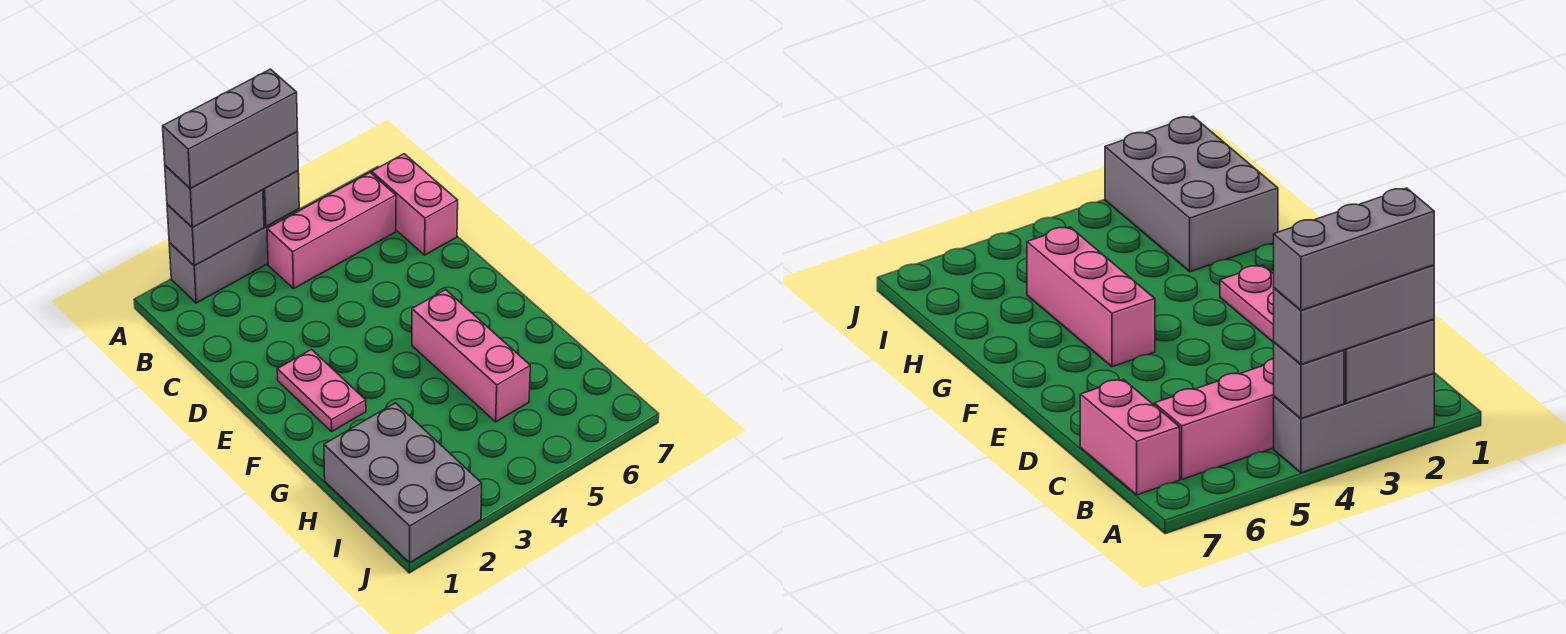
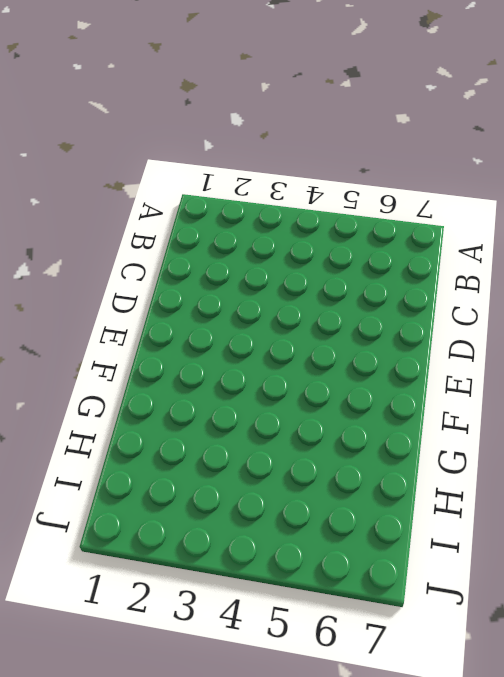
none -> grey brick A2:A4 level 1
none -> pink brick B4:B6 level 1

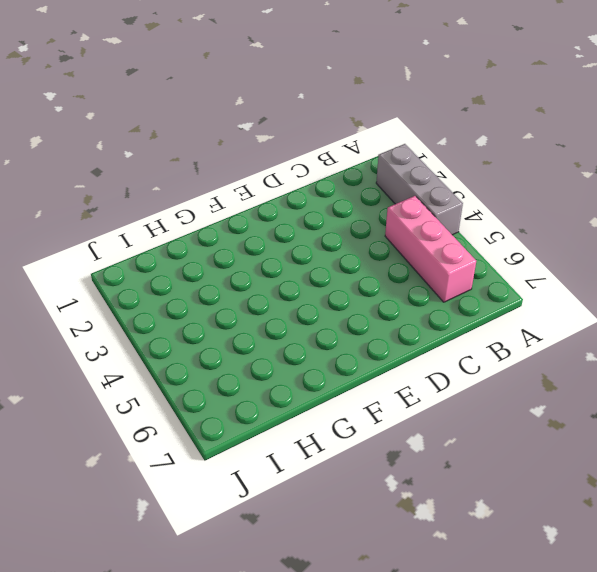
none -> pink brick B7:C7 level 1
none -> pink plate E2:F2 level 1

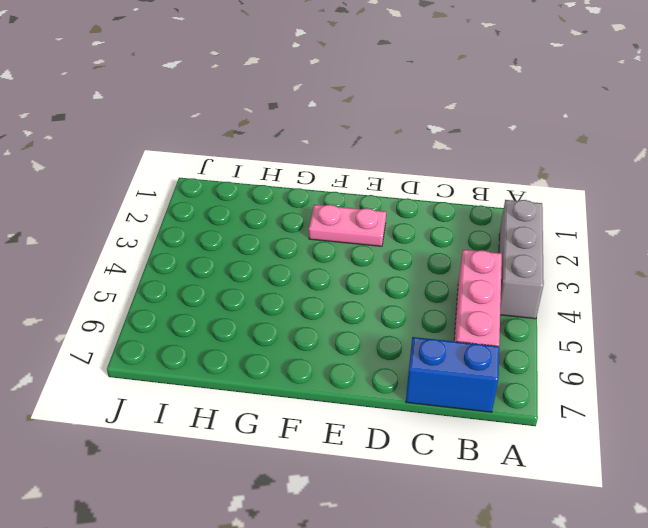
blue brick B7:C7 level 1 -> pink brick B7:C7 level 1
none -> pink brick F5:H5 level 1
none -> grey brick H1:J2 level 1

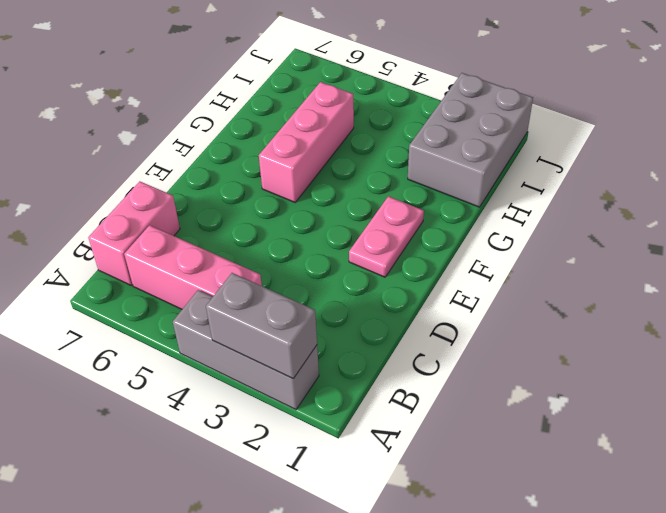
none -> grey brick A4 level 2
none -> grey brick A2:A4 level 3

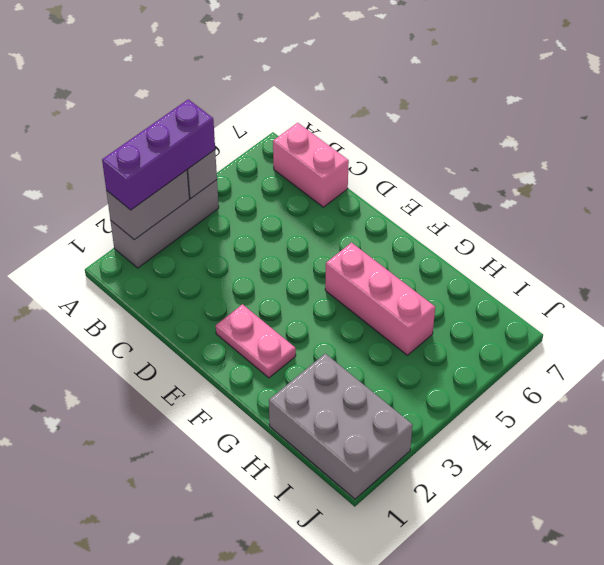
purple brick A2:A4 level 3 -> grey brick A2:A4 level 3
none -> pink brick B4:B6 level 1
none -> grey brick A2:A4 level 4

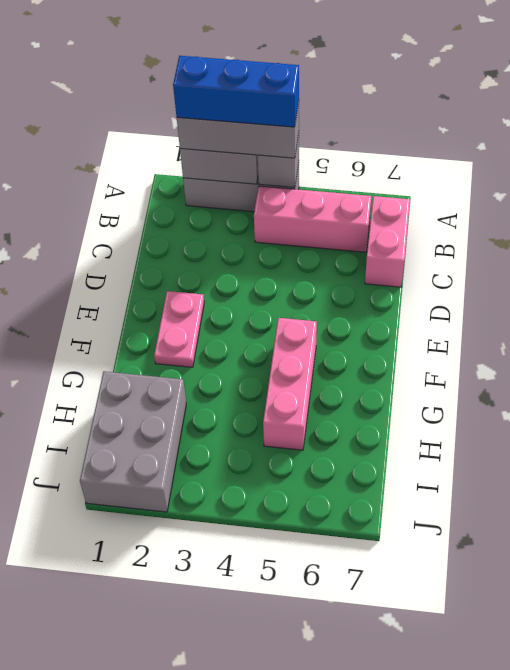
blue brick A2:A4 level 4 -> grey brick A2:A4 level 4

